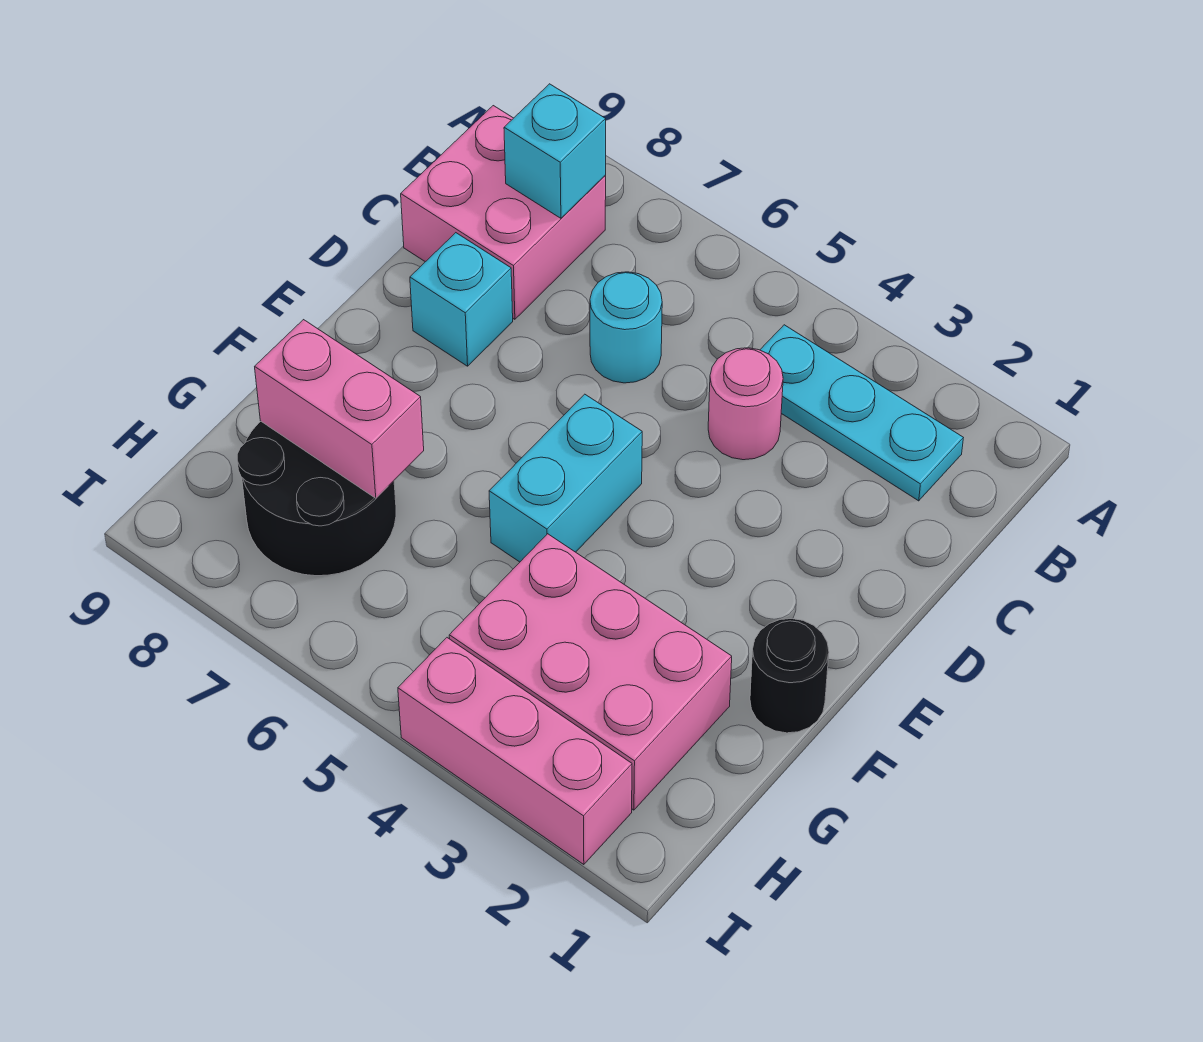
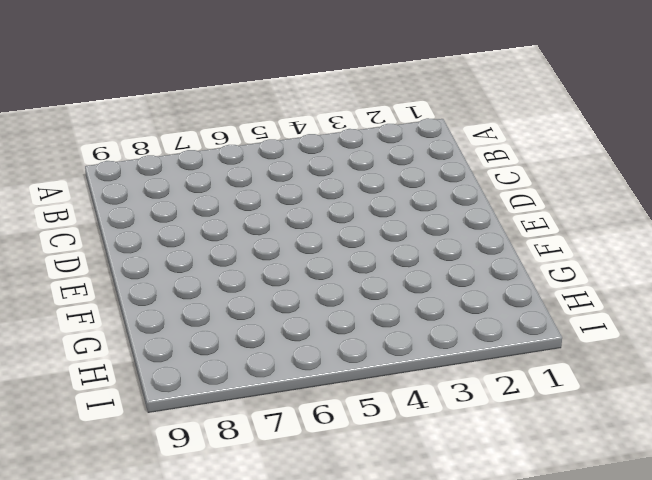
none -> cyan plate B2:B4 level 1
none -> pink brick B8:C9 level 1
none -> pink round brick C4 level 1

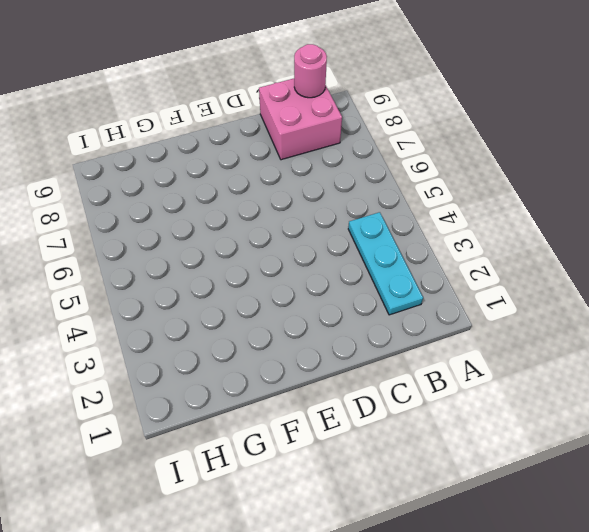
pink round brick B9 level 2 -> pink round brick C4 level 1
none -> cyan round brick C6 level 1
none -> cyan brick D8 level 1
none -> cyan brick E5:F5 level 1

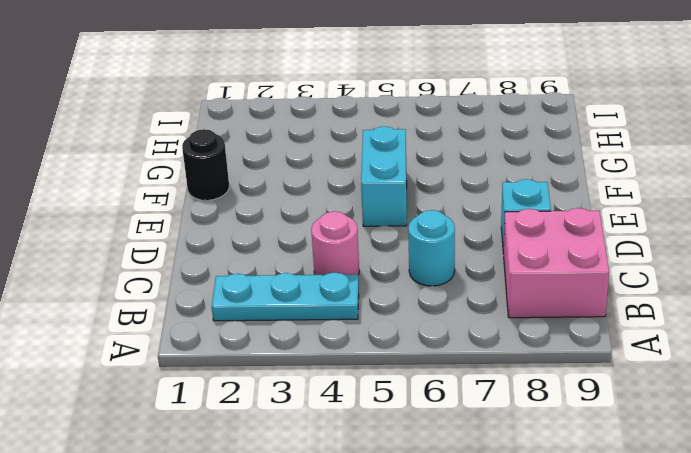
none -> pink brick G2:H4 level 1
none -> black round brick G7:H8 level 1
none -> pink brick I2:I4 level 1

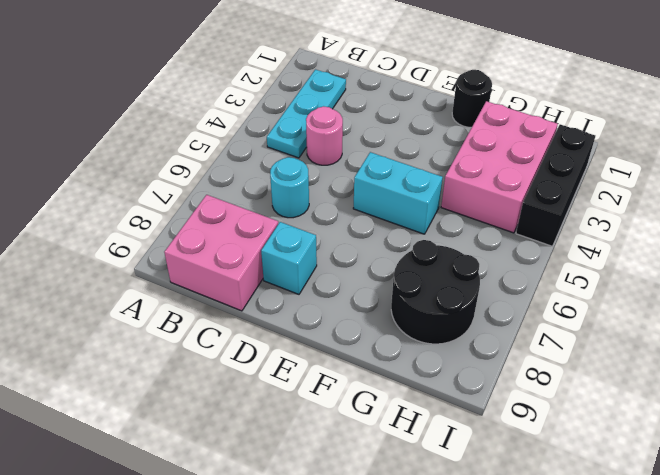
black brick I2:I4 level 1 -> pink brick I2:I4 level 1
none -> cyan brick B8 level 2
none -> pink brick G7:G8 level 2

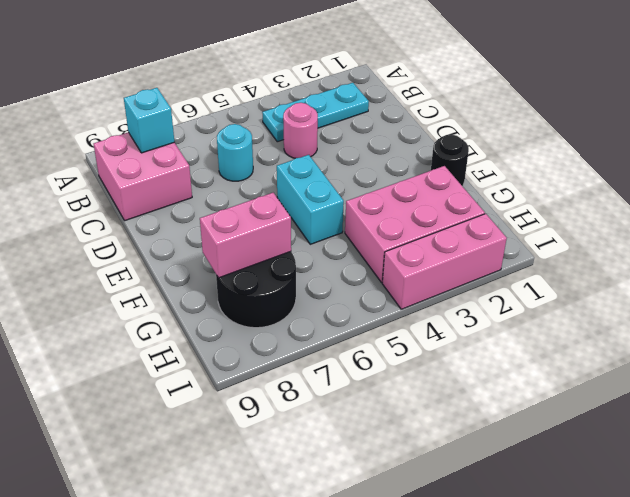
none -> cyan brick D8 level 1

